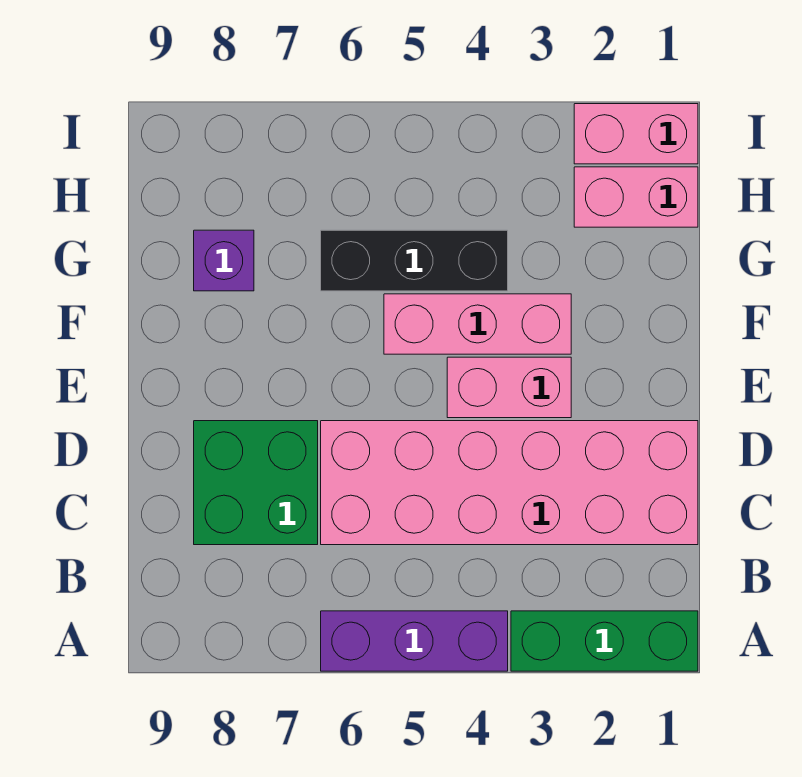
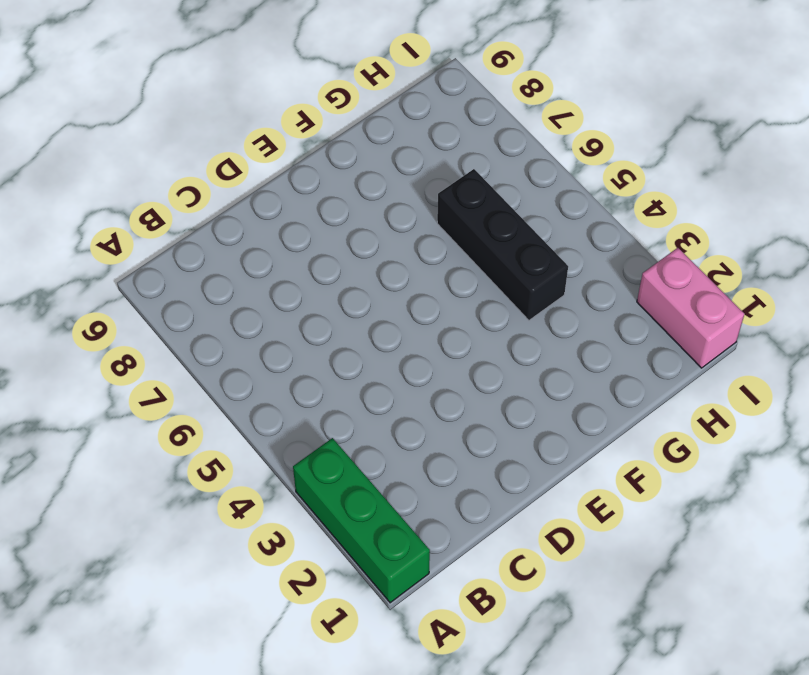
none -> purple brick A4:A6 level 1
none -> pink brick C1:D6 level 1

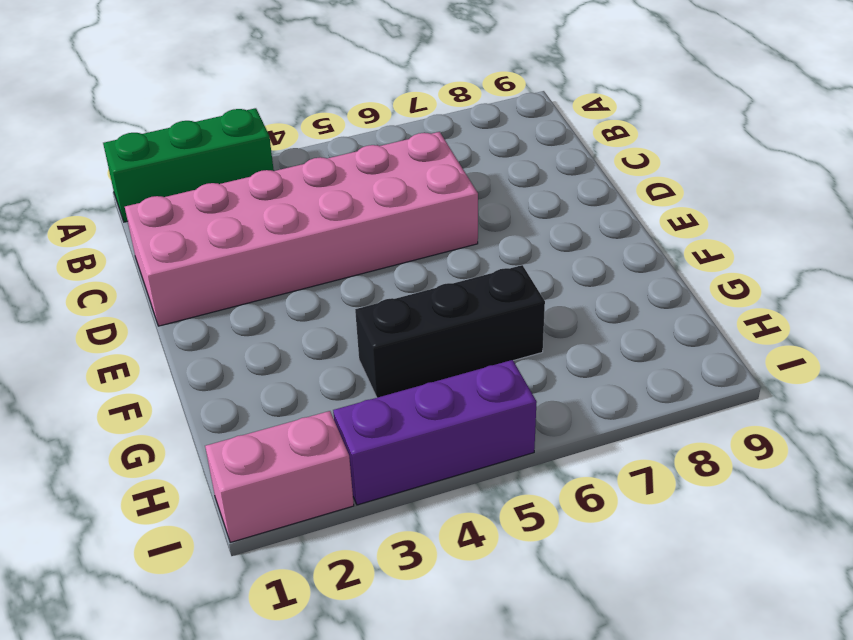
purple brick I3:I5 level 1 -> purple brick A4:A6 level 1
none -> green brick C7:D8 level 1
none -> pink brick E3:E4 level 1

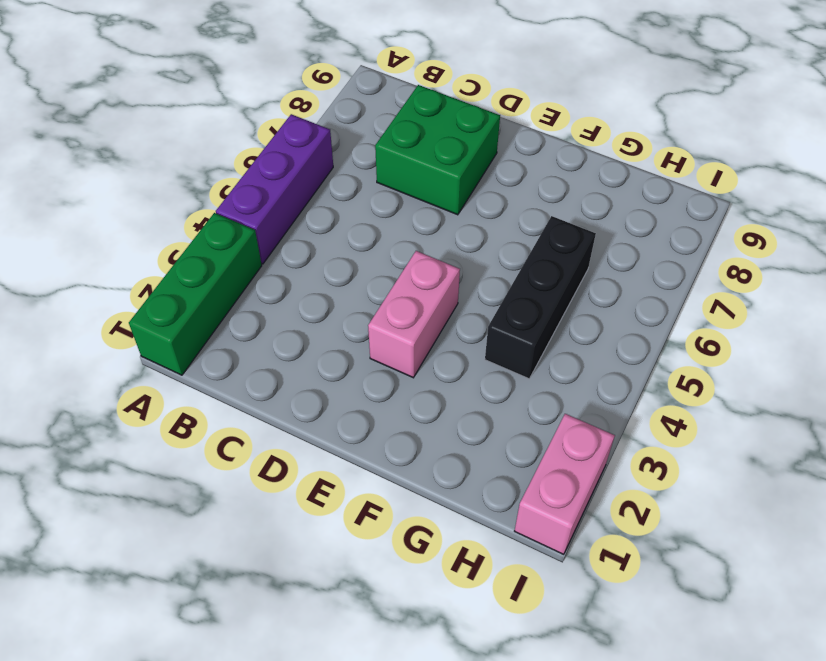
none -> pink brick C1:D6 level 1
none -> pink brick F3:F5 level 1

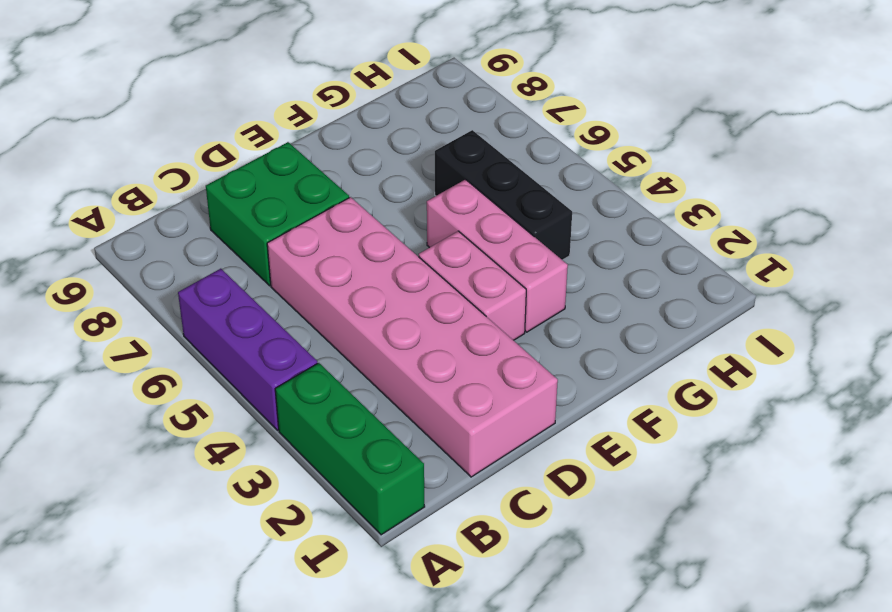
none -> purple brick G8 level 1
none -> pink brick H1:H2 level 1

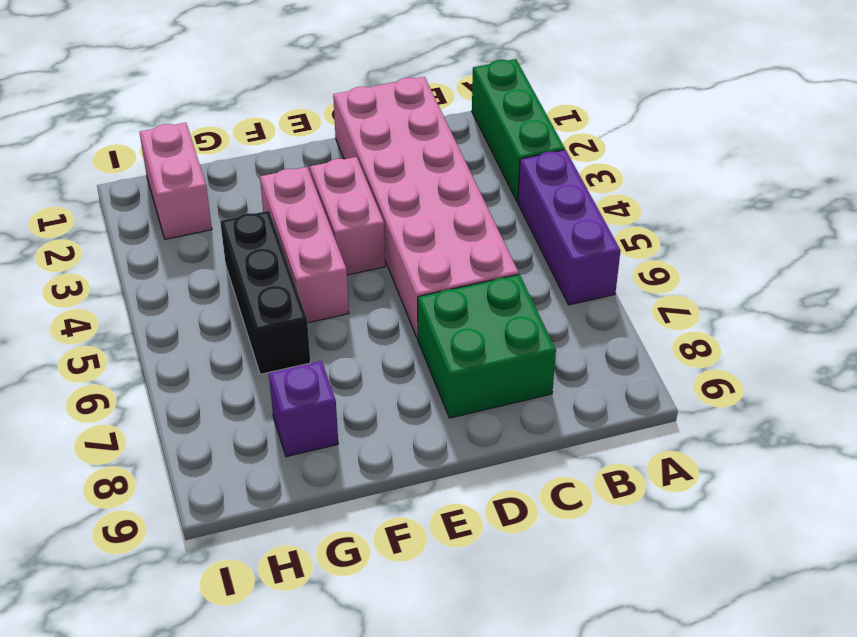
none -> pink brick I1:I2 level 1

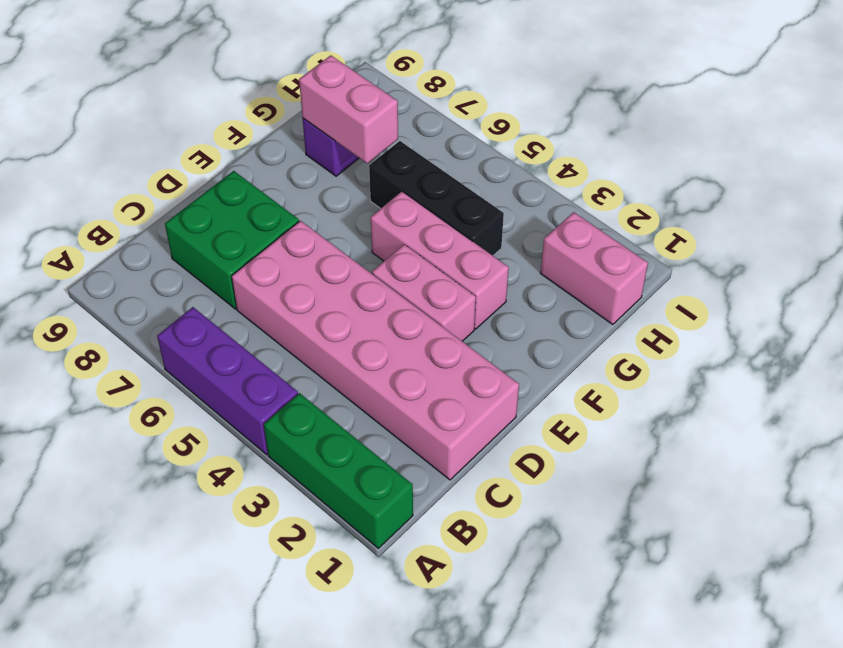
pink brick G7:G8 level 2 -> pink brick I1:I2 level 1

